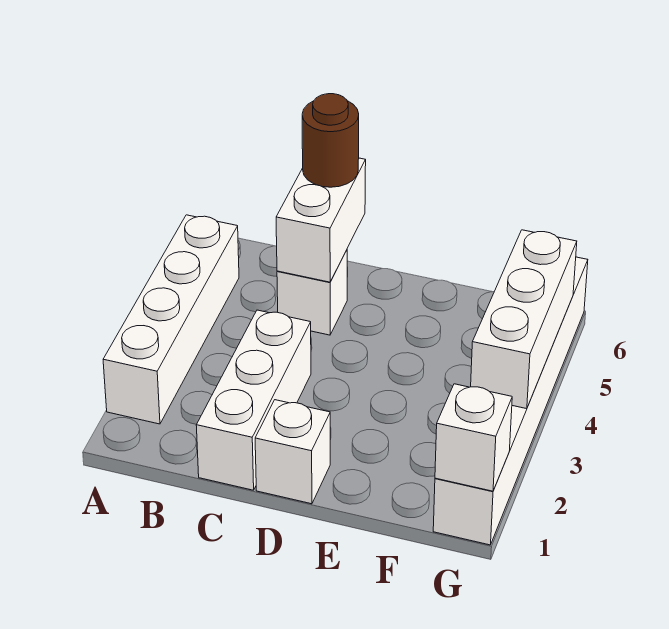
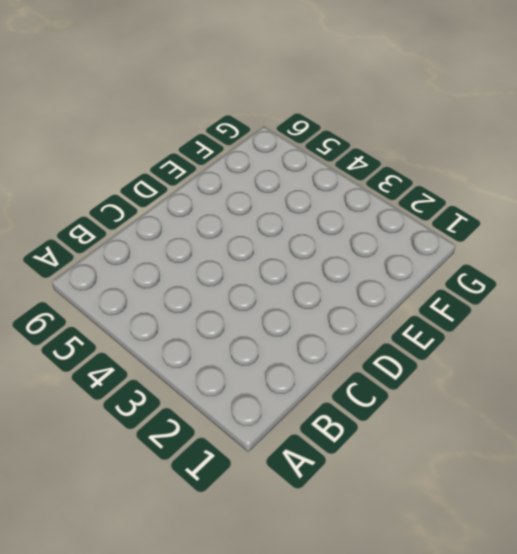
none -> white brick A2:A5 level 1
none -> white brick C1:C3 level 1

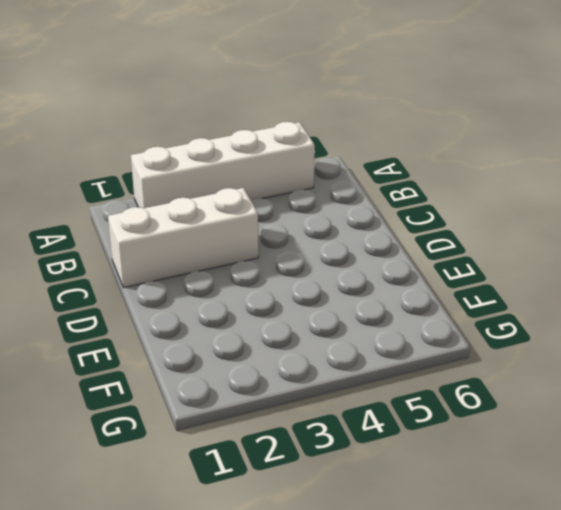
none -> white brick C5 level 1
none -> white brick D1 level 1

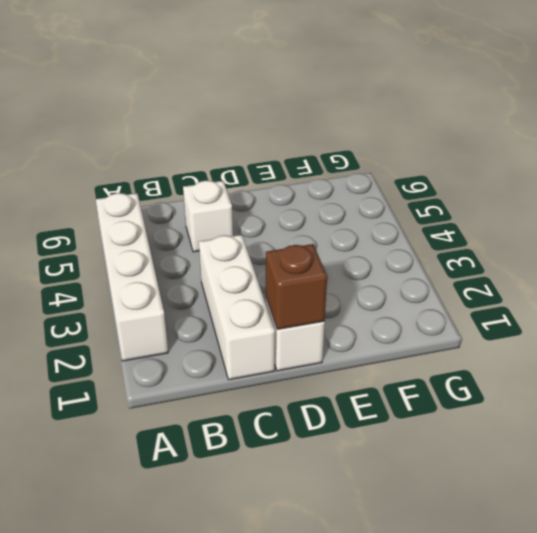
brown brick D1 level 2 -> none
none -> white brick G1:G6 level 1
none -> white brick C5:C6 level 2

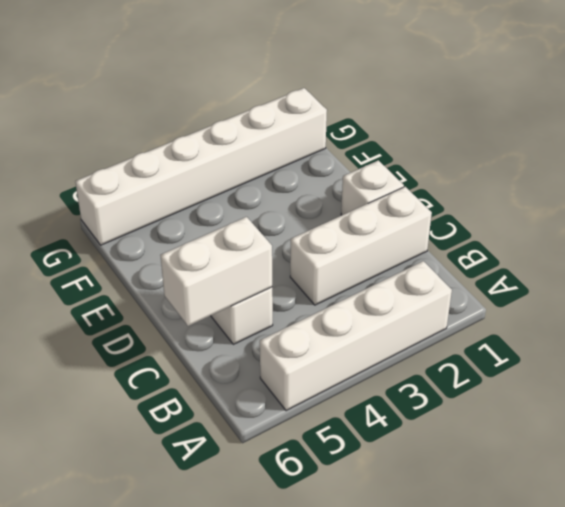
none -> white brick G1 level 2
none -> white brick G3:G5 level 2

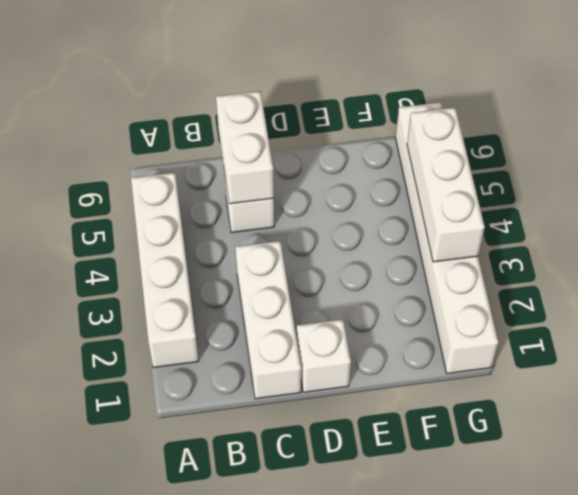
none -> white brick G1 level 2
none -> brown round brick C6 level 3

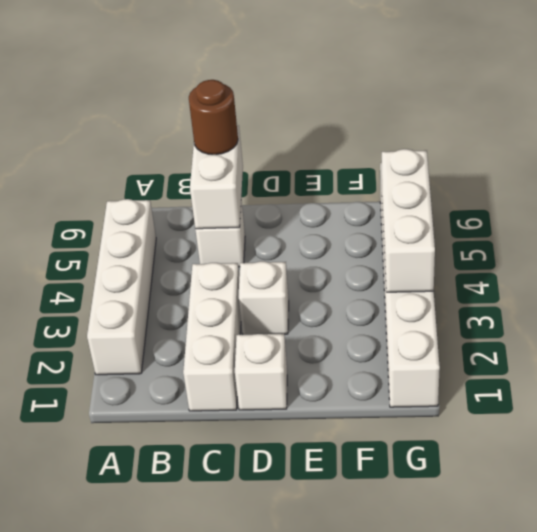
white brick D3 level 1 -> white brick G1 level 2

